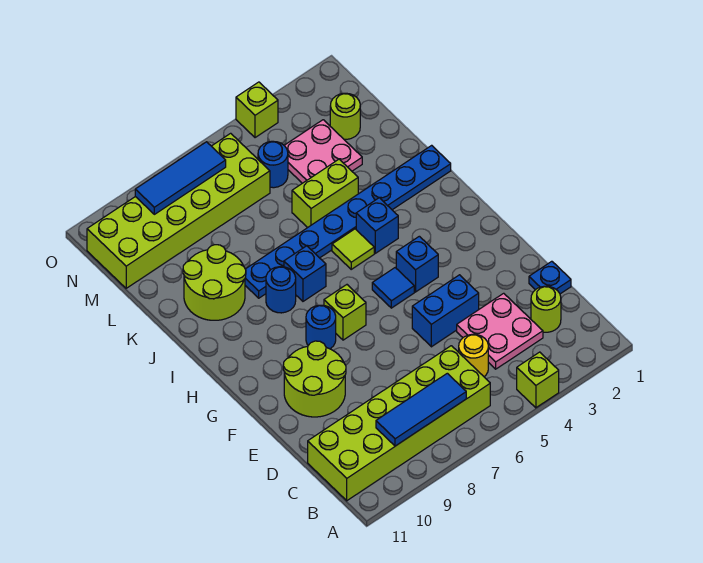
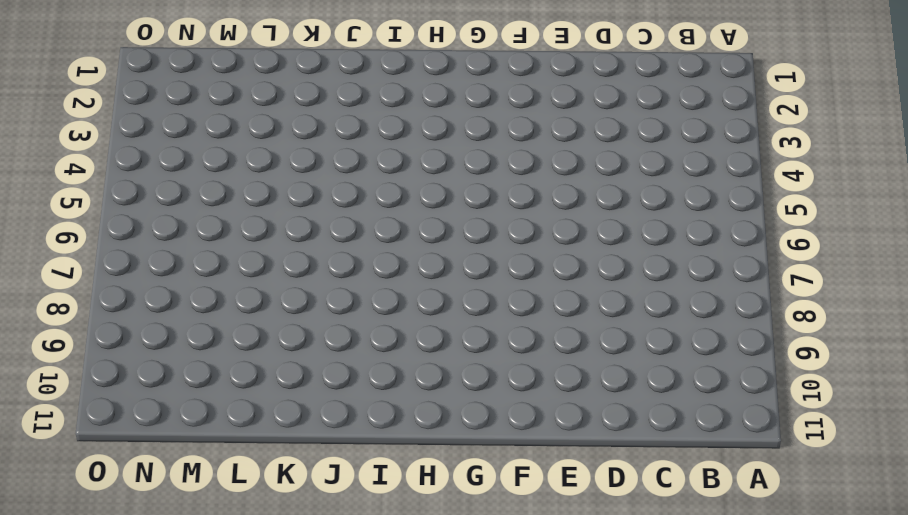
none -> lime brick A4 level 1
none -> lime brick B6:C11 level 1
none -> lime round brick C2 level 1

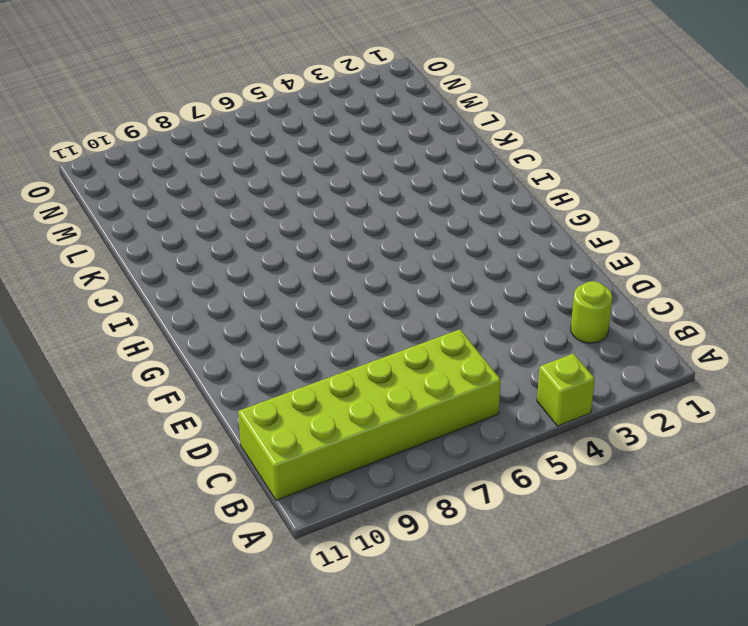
none -> pink plate C3:D4 level 1
none -> yellow round brick C5 level 1
none -> blue plate D1 level 1

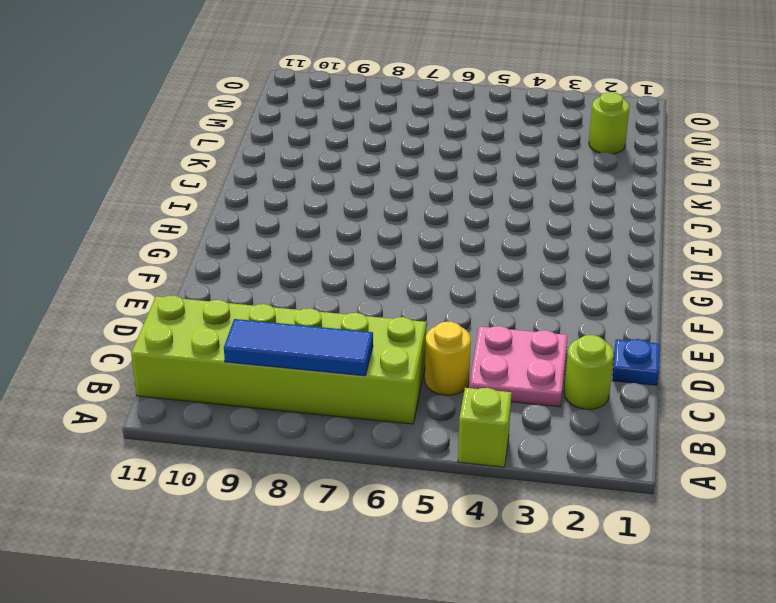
none -> blue brick E4:E5 level 1
none -> lime round brick E9:F10 level 1
none -> blue brick G4 level 1

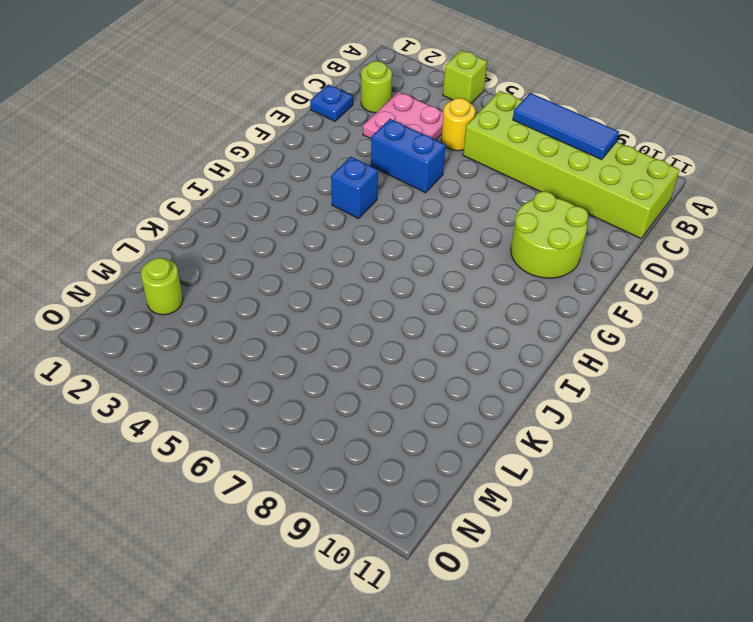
none -> blue tile G5 level 1
none -> lime brick G7 level 1
none -> blue round brick G8 level 1

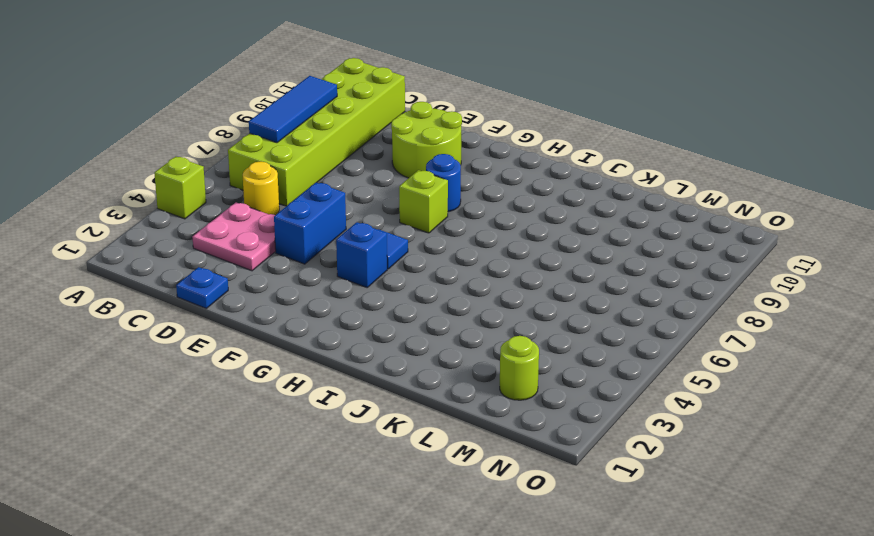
none -> lime round brick C2 level 1
none -> blue brick I4 level 1
none -> lime tile I5 level 1

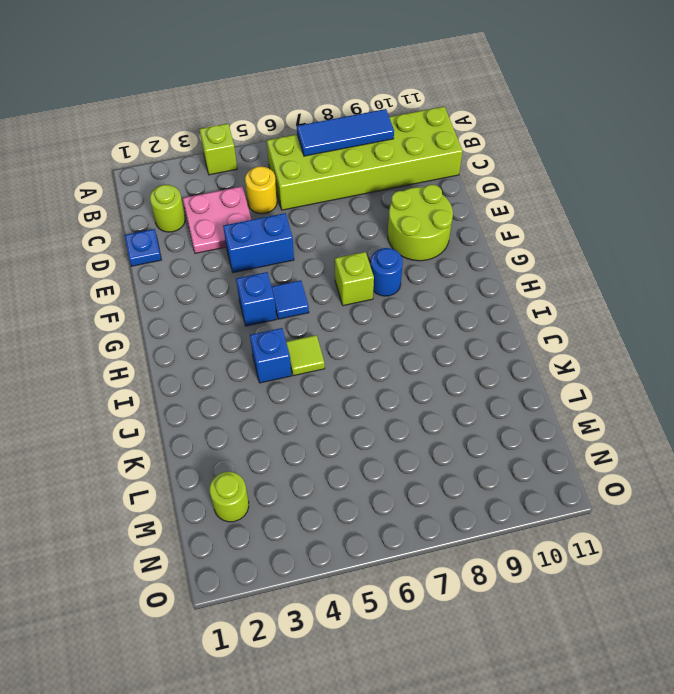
none -> blue brick I7 level 1
none -> blue round brick I8 level 1
none -> blue plate J1:J8 level 1

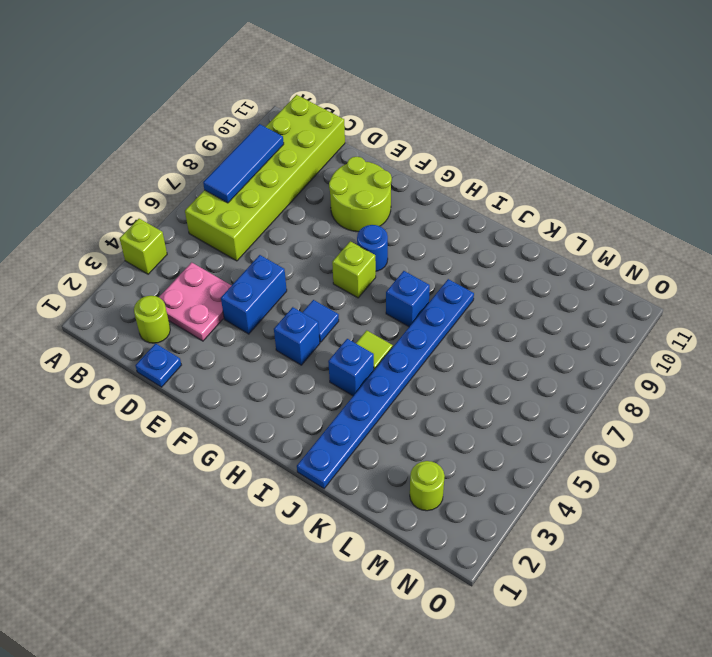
none -> yellow round brick C5 level 1
none -> blue round brick I8 level 1
none -> lime round brick J9:K10 level 1

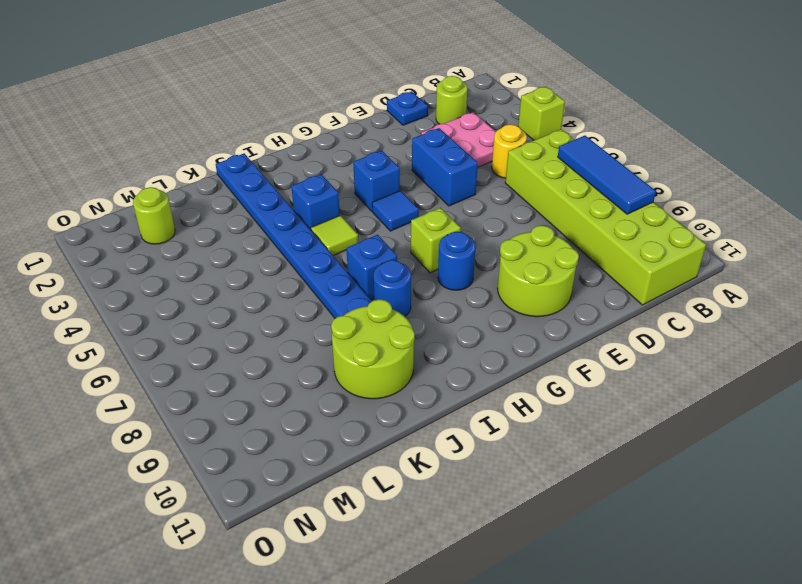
none -> lime brick K4:K5 level 1
none -> pink plate L3:M4 level 1
none -> blue round brick M5 level 1

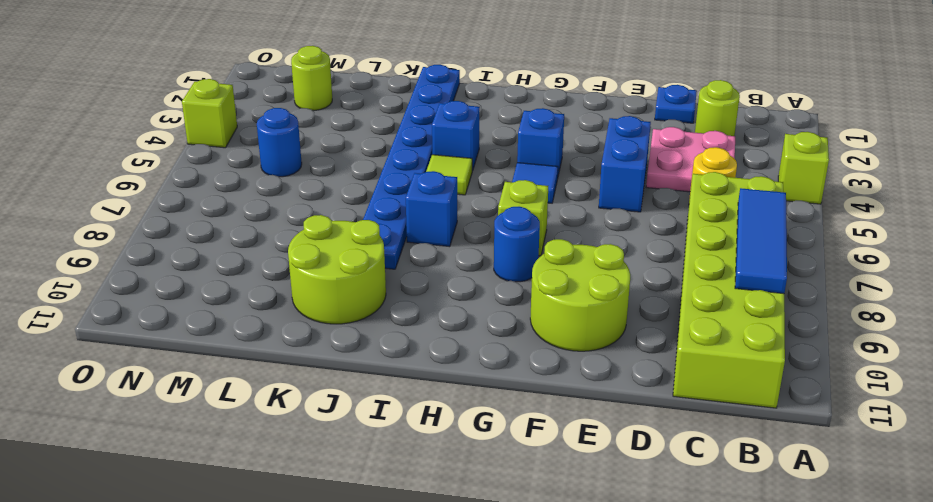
none -> blue round brick I8 level 1
none -> lime brick K4:K5 level 1
none -> pink plate L3:M4 level 1

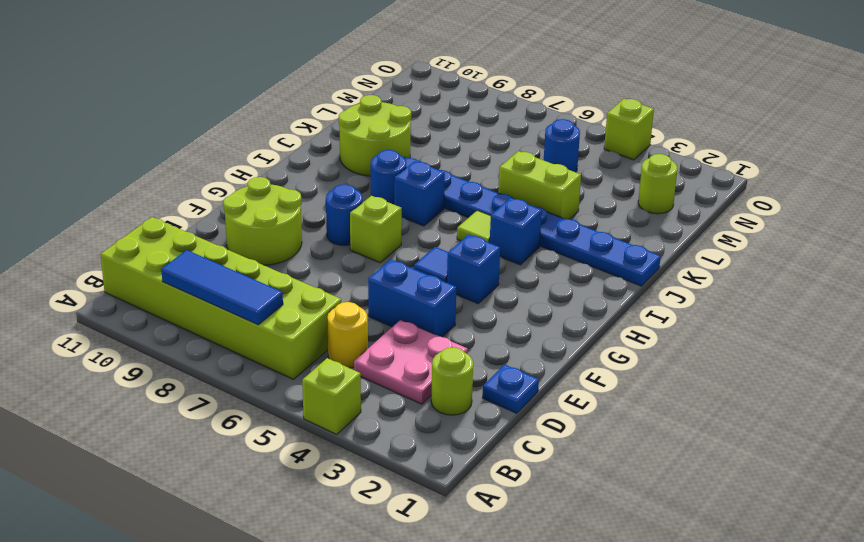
none -> pink plate L3:M4 level 1
none -> lime brick M6:N11 level 1
none -> blue tile N7:N9 level 2

